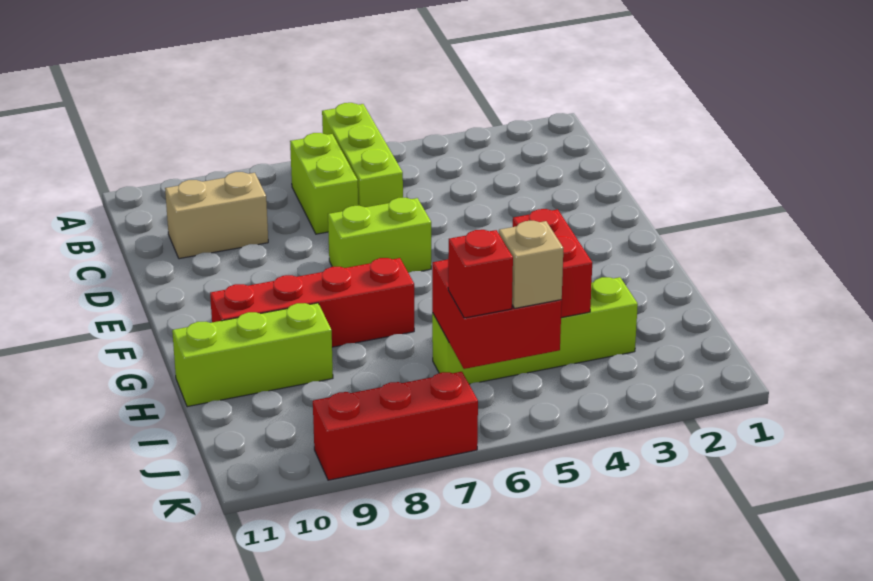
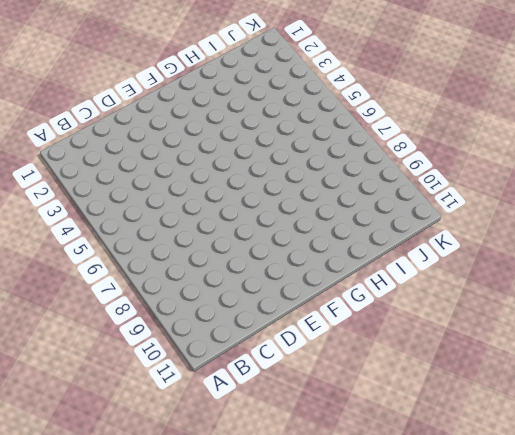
none -> lime brick A6:C6 level 1
none -> lime brick B7:C7 level 1
none -> tan brick C9:C10 level 1

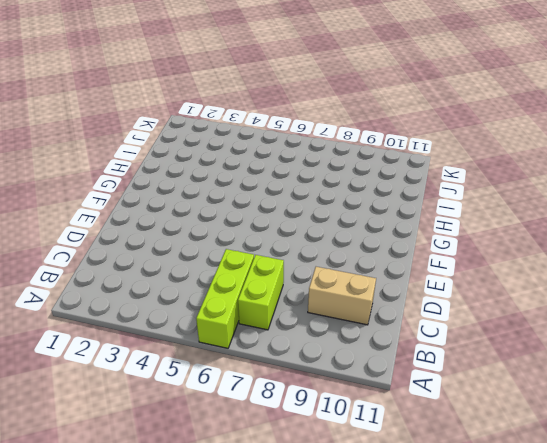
none -> lime brick E6:E7 level 1
none -> red brick G7:G10 level 1
none -> lime brick H9:H11 level 1

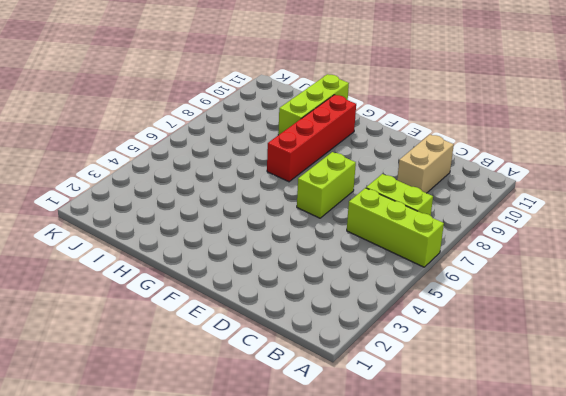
none -> lime brick I3:I6 level 1
none -> red brick K7:K9 level 1
none -> red brick H4:I4 level 2

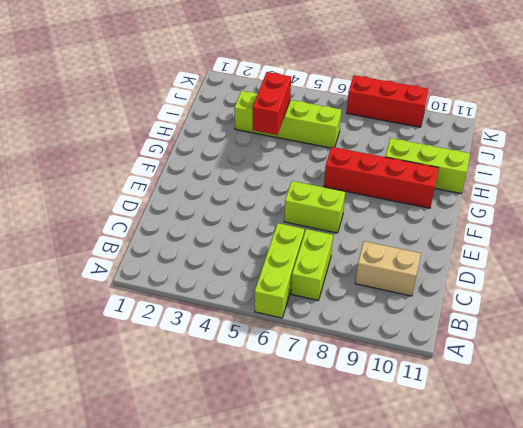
none -> red brick I5:J6 level 2
none -> tan brick J5 level 3
none -> red brick J6 level 3

